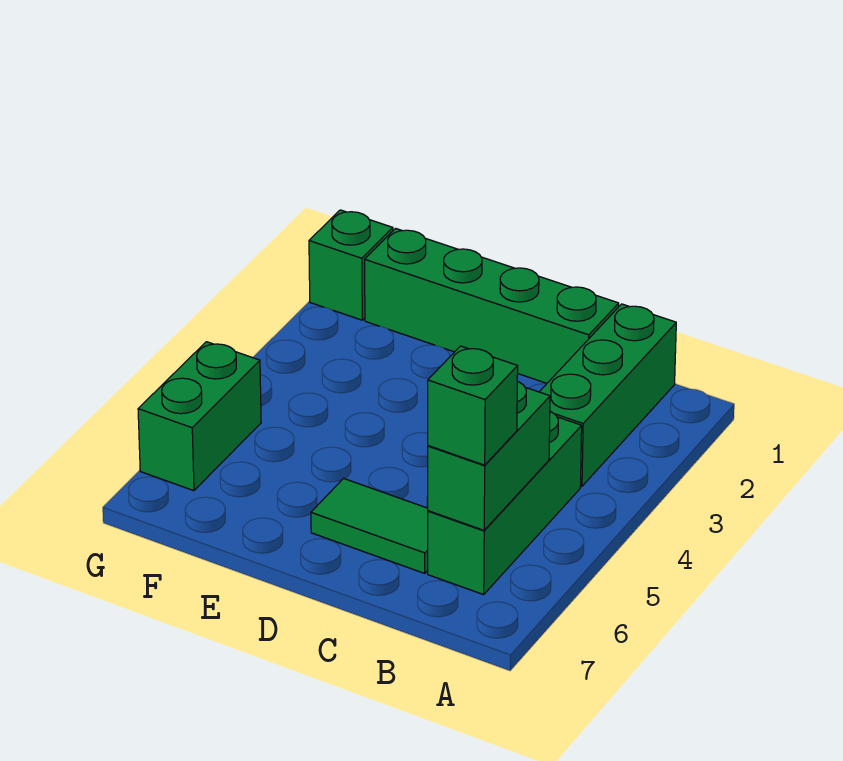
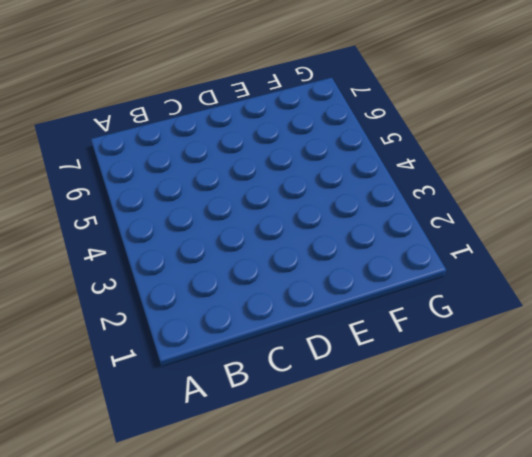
none -> green brick B1:B3 level 1
none -> green brick B4:B6 level 1

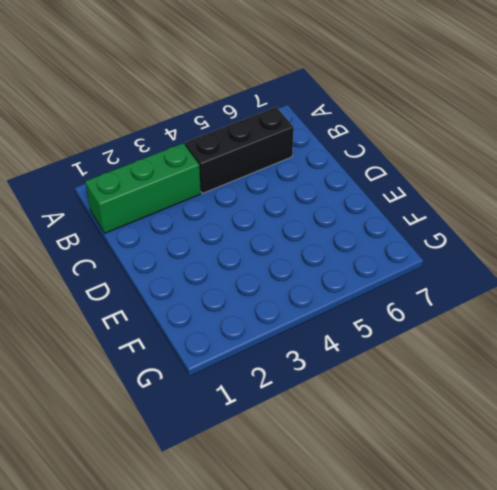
black brick B4:B6 level 1 -> green brick B4:B6 level 1
none -> green brick C1:F1 level 1
none -> green tile C6:D6 level 1

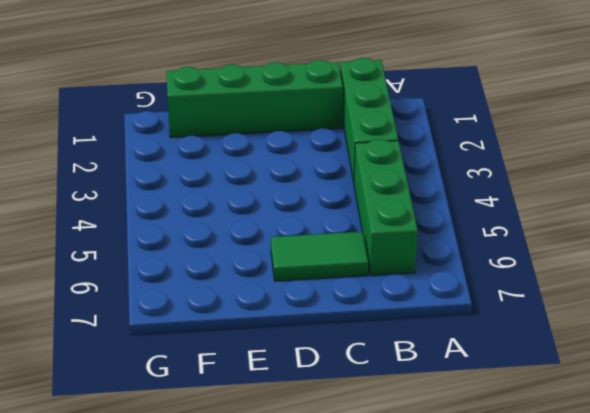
none -> green brick G1 level 1
none -> green brick G5:G6 level 1

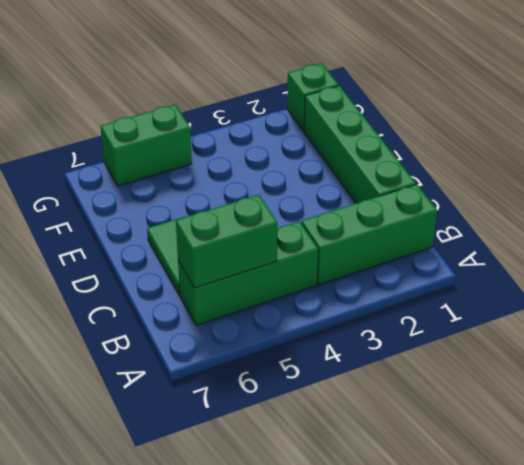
none -> green brick B6 level 3

